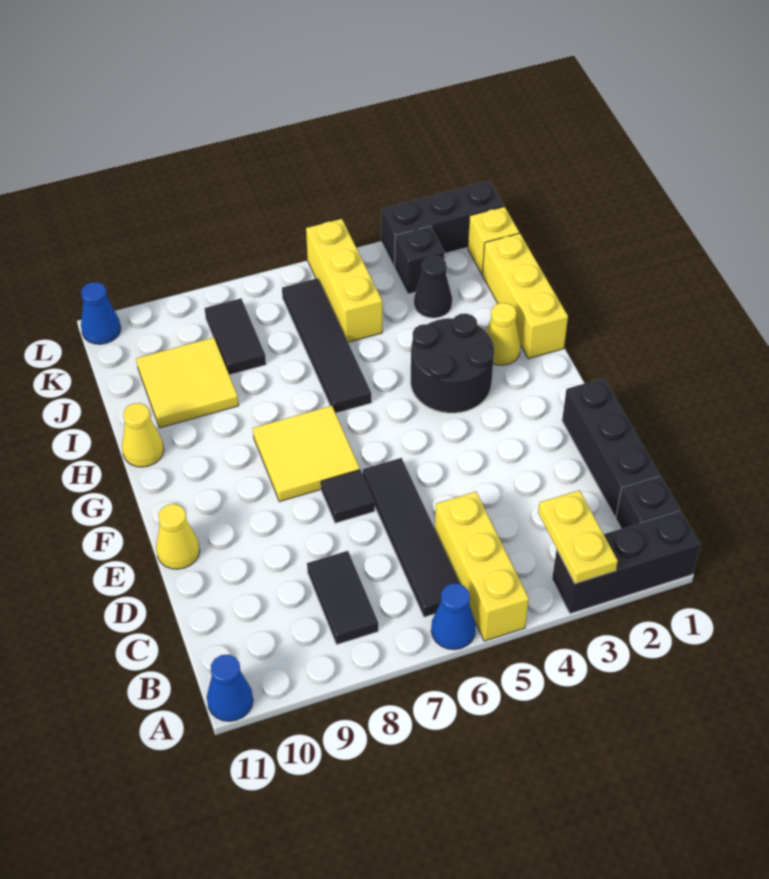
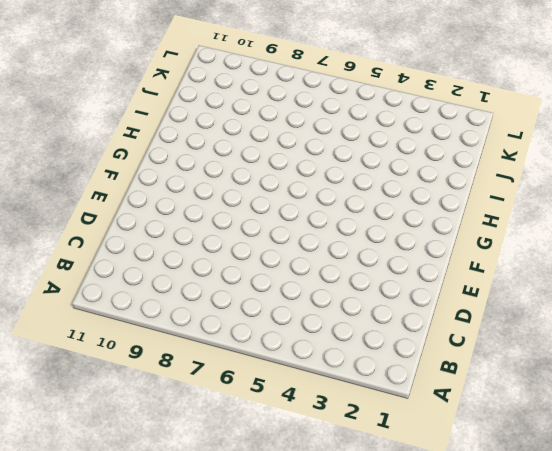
none -> black brick A1:A3 level 1
none -> yellow brick A5:C5 level 1
none -> blue cone A6 level 1

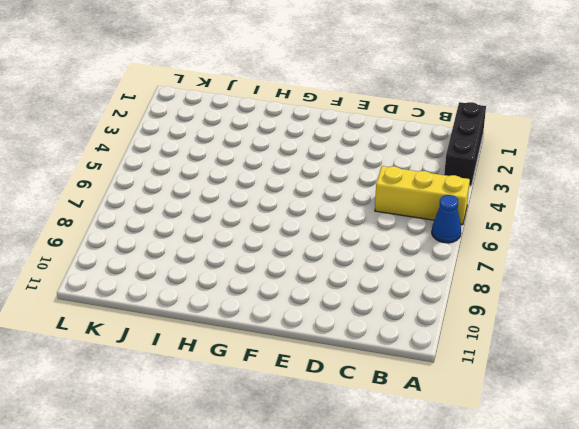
none -> blue cone A11 level 1
none -> black brick B1 level 1
none -> black tile B6:E6 level 1

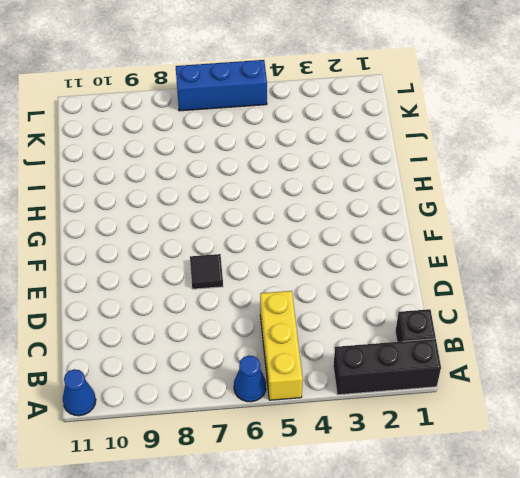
blue brick L5:L7 level 1 -> yellow brick J5:L5 level 1
none -> black tile B6:E6 level 1
none -> black tile B8:C8 level 1
none -> black brick C1:E1 level 1

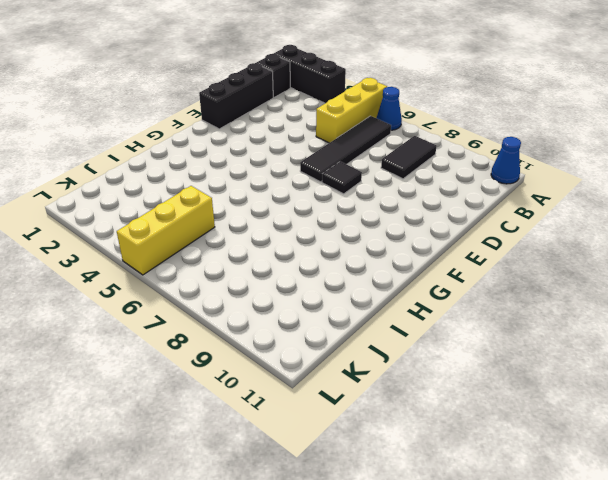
none -> yellow cone E11 level 1
none -> yellow tile F7:G8 level 1
none -> black round brick G3:H4 level 1

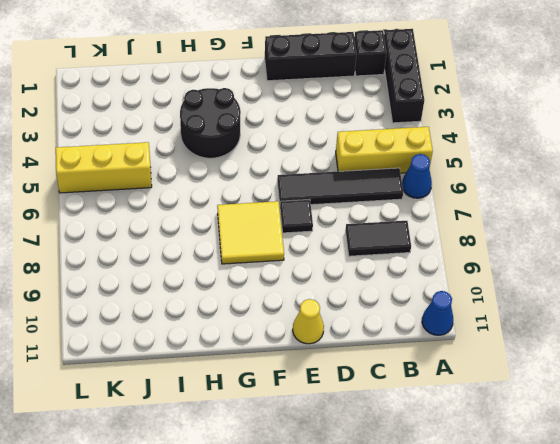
none -> yellow brick H1:J1 level 1
none -> yellow cone H2 level 1
none -> black tile H6:K6 level 1

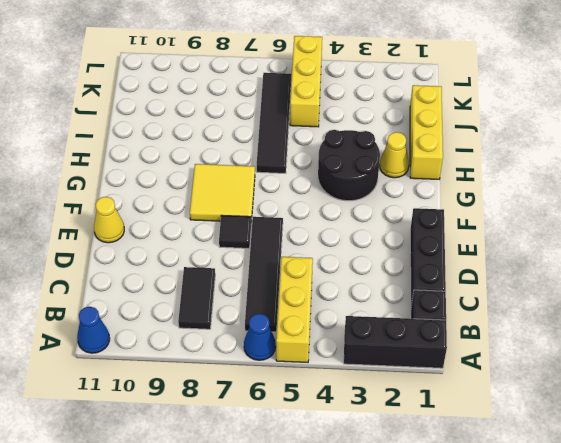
none -> yellow cone H11 level 1
none -> yellow tile I9:J10 level 1
none -> black cone J3 level 1

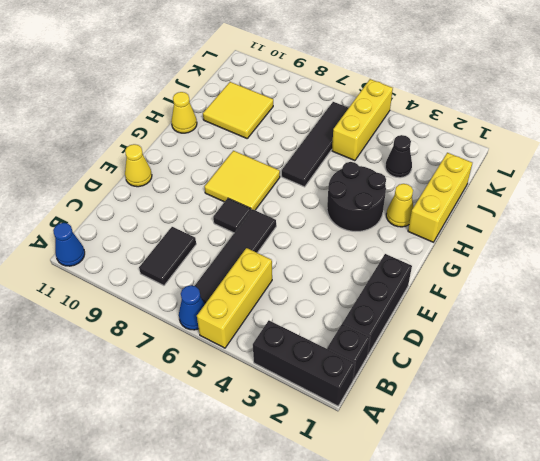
none -> black tile J8:K8 level 1
none -> yellow brick K1 level 1
none -> black brick K3 level 1

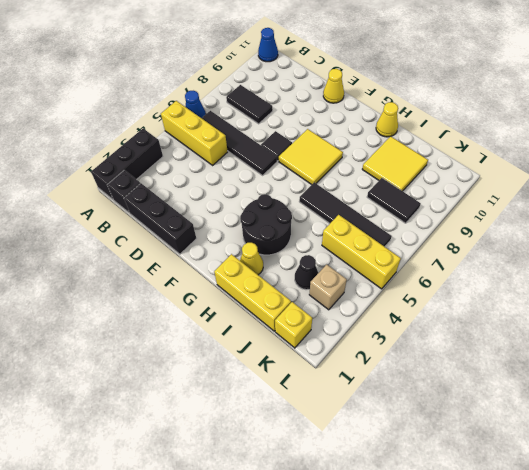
tan brick K3 level 1 -> black brick K3 level 1
none -> black brick L1:L3 level 1
none -> blue cone L11 level 1
none -> yellow plate A3:B3 level 2

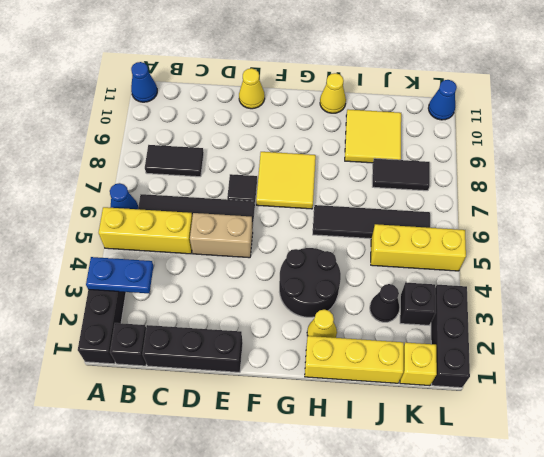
blue plate A3:B3 level 2 -> yellow plate A3:B3 level 2
tan brick D5:E5 level 1 -> none

